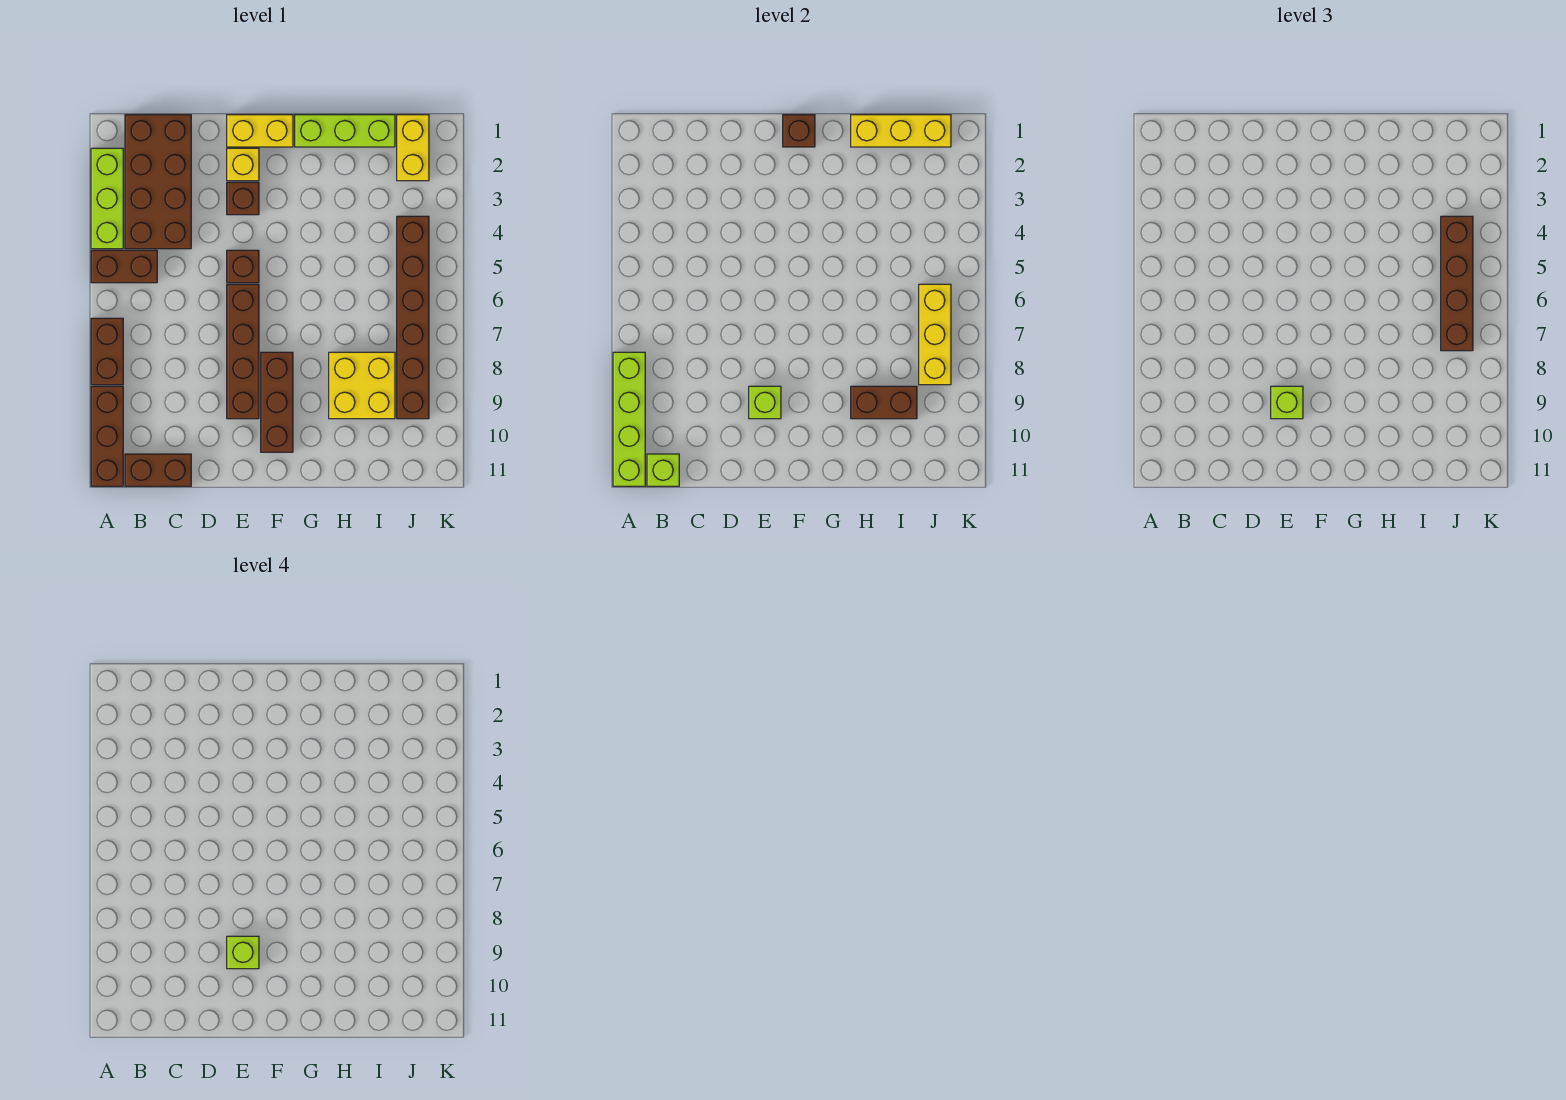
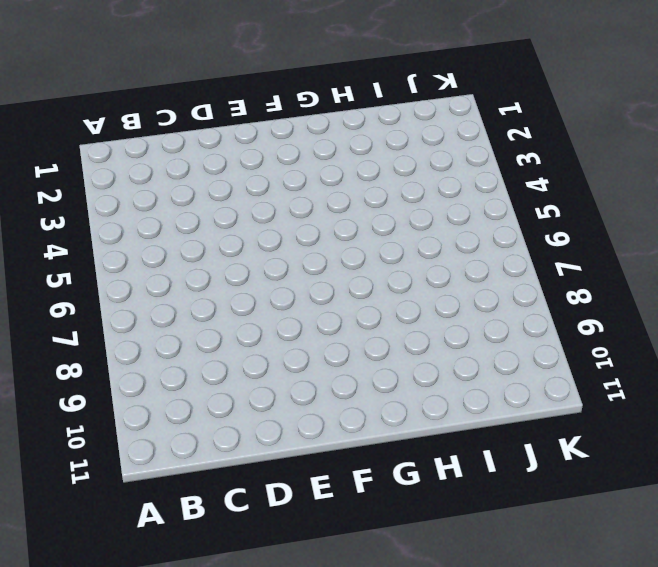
none -> lime brick A2:A4 level 1
none -> brown brick A5:B5 level 1
none -> brown brick A7:A8 level 1

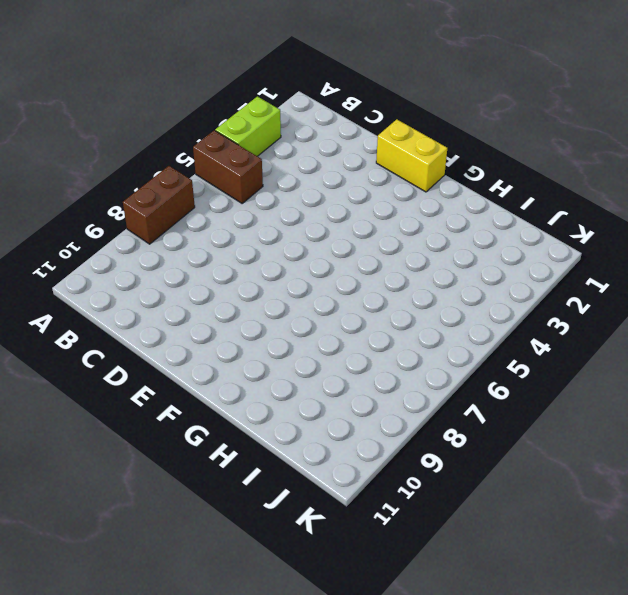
lime brick A3:A4 level 1 -> lime brick A2:A4 level 1
none -> brown brick A9:A11 level 1
none -> brown brick B1:C4 level 1
none -> brown brick B11:C11 level 1

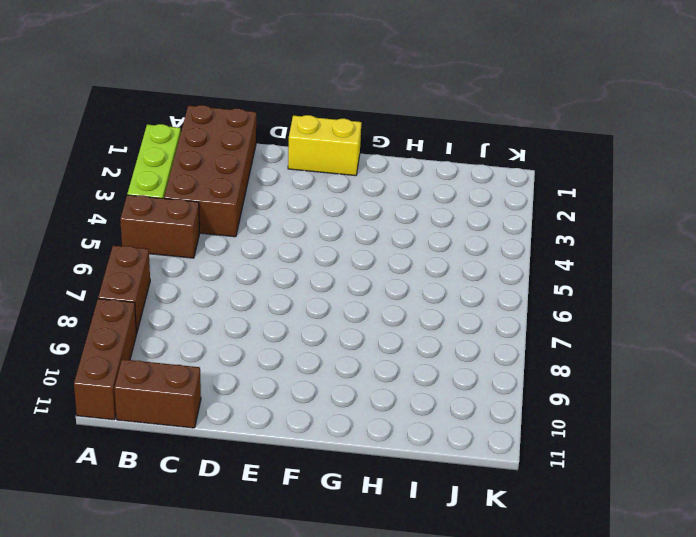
none -> yellow brick E2 level 1
none -> brown brick E3 level 1
none -> brown brick E5 level 1

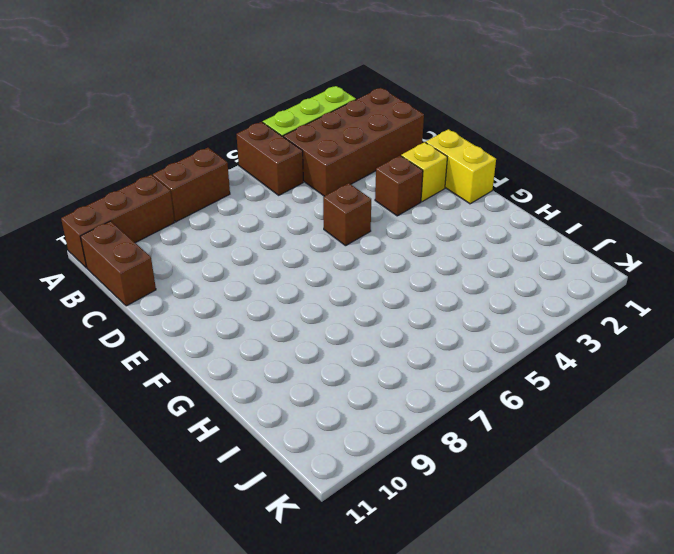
none -> brown brick E6:E9 level 1
none -> brown brick F8:F10 level 1
none -> lime brick G1:I1 level 1

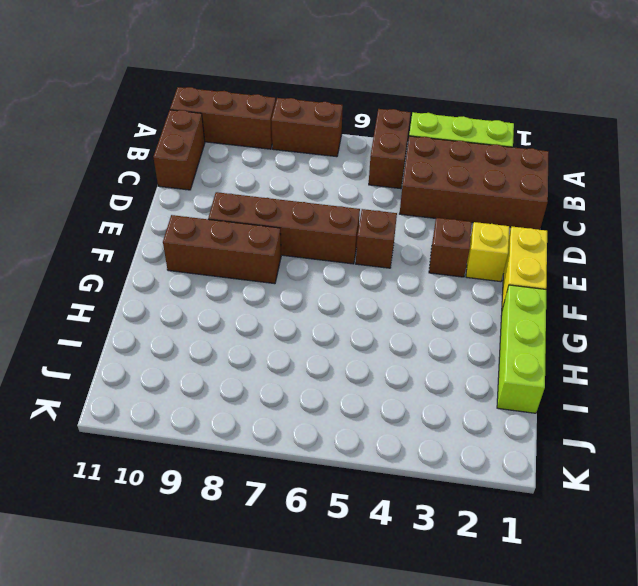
none -> yellow brick H8:I9 level 1
none -> yellow brick J1:J2 level 1
none -> brown brick J4:J9 level 1

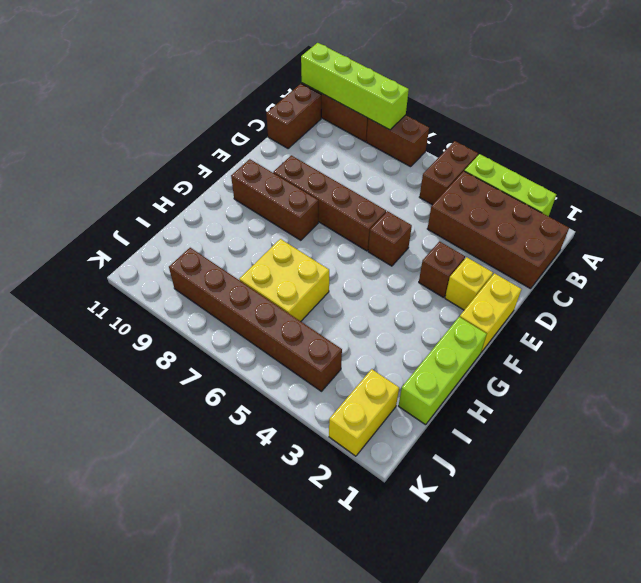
yellow brick H6:I7 level 1 -> yellow brick H8:I9 level 1
yellow brick J2:K2 level 1 -> yellow brick J1:J2 level 1
none -> lime brick B11 level 2
none -> lime brick E9 level 2
none -> brown brick F1 level 2

